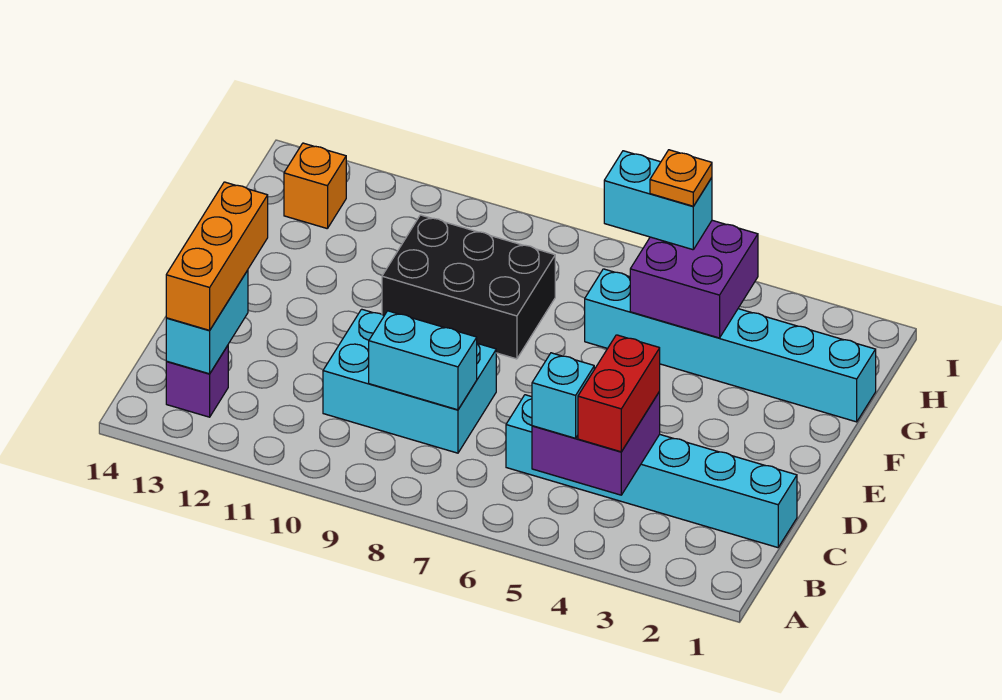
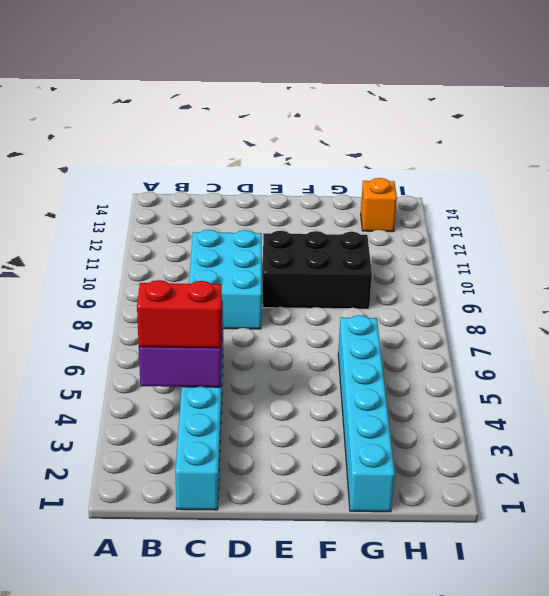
black brick E9:G10 level 1 -> black brick F8:G10 level 1
none -> purple brick B13 level 1
none -> cyan brick B13:C13 level 2
none -> cyan brick C8:C9 level 2

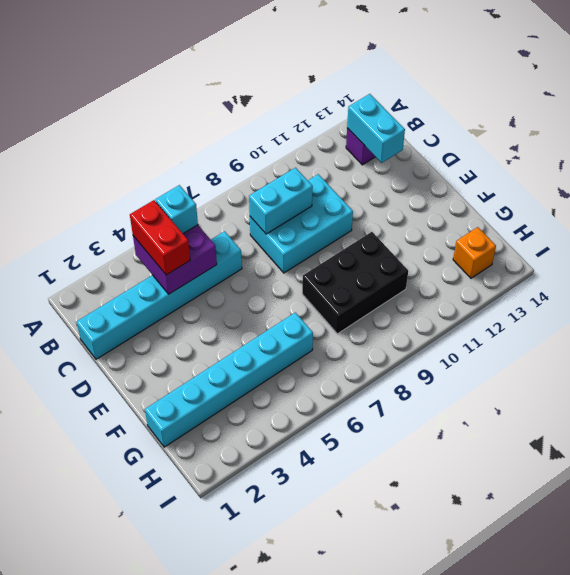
none -> purple brick G4:H5 level 2
none -> orange brick B13:D13 level 3
none -> cyan brick H5:H6 level 3

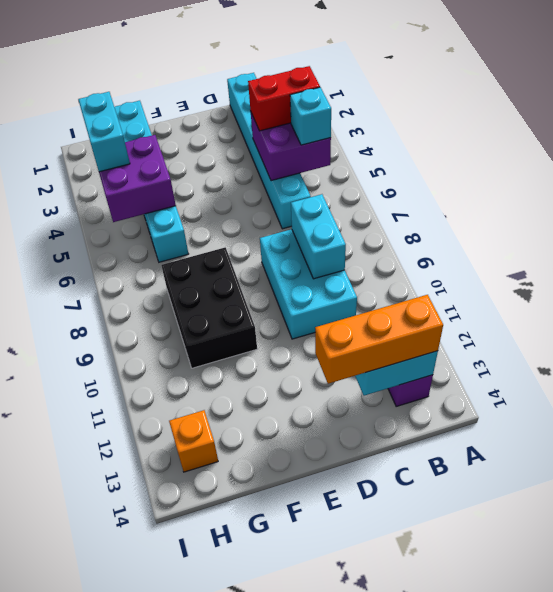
cyan brick H3:H4 level 3 -> cyan brick H5:H6 level 3
none -> orange plate H5 level 4

